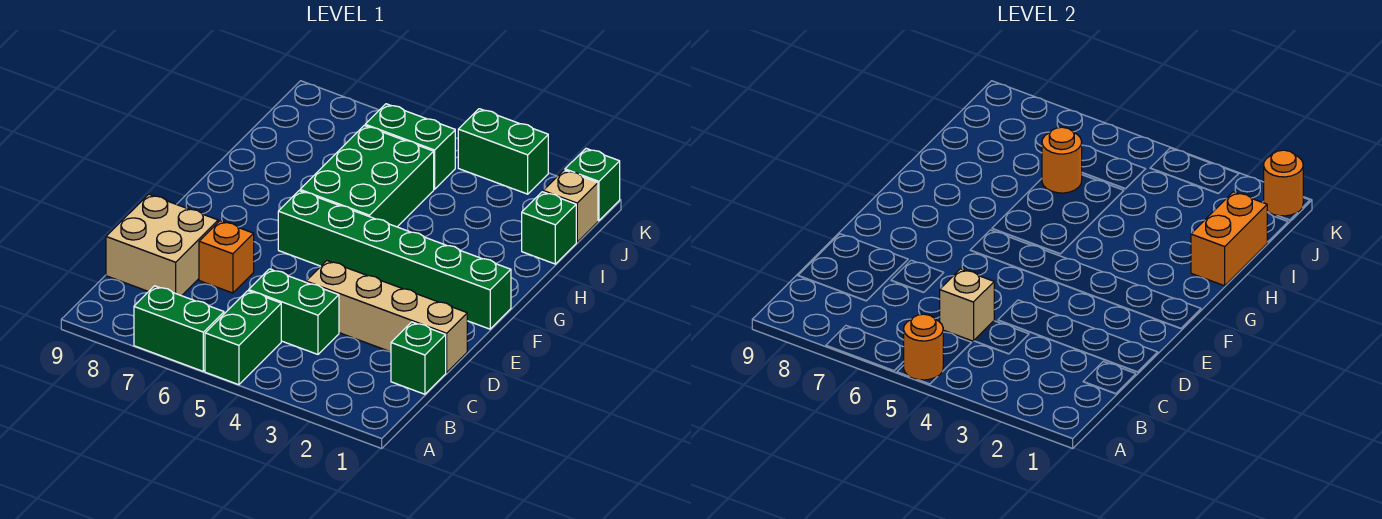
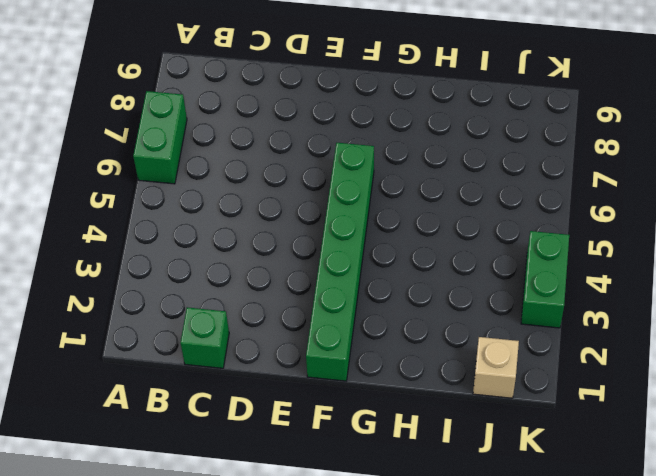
none -> green brick A5:B5 level 1
none -> green brick C4:C5 level 1
none -> tan brick C8:D9 level 1

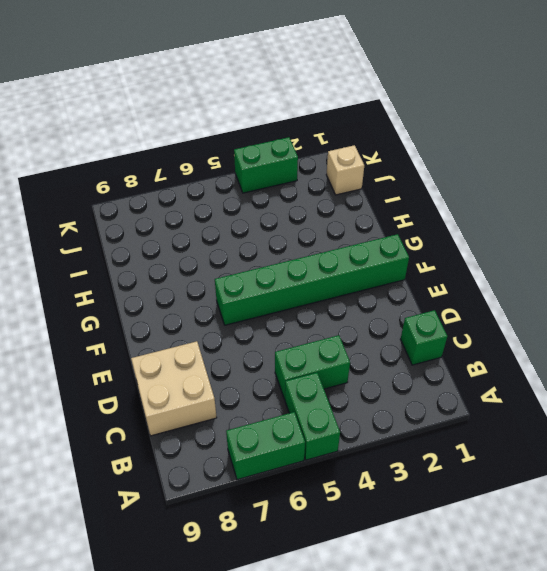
none -> tan brick D1:D4 level 1
none -> orange brick D7 level 1
none -> green brick G5:I6 level 1

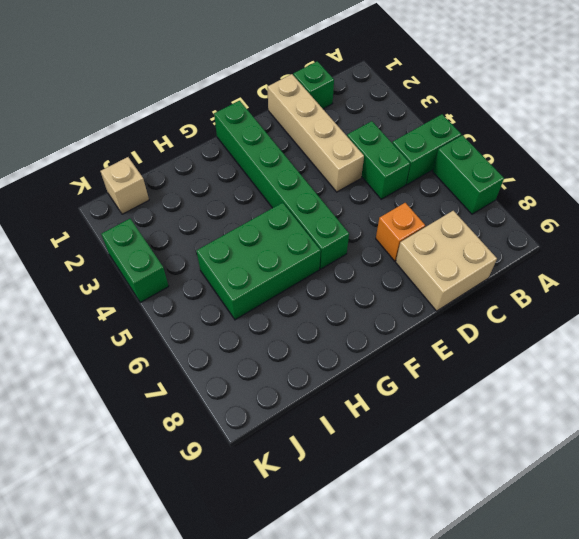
none -> green brick I1 level 1
none -> green brick J5:J6 level 1
none -> green brick K1 level 1

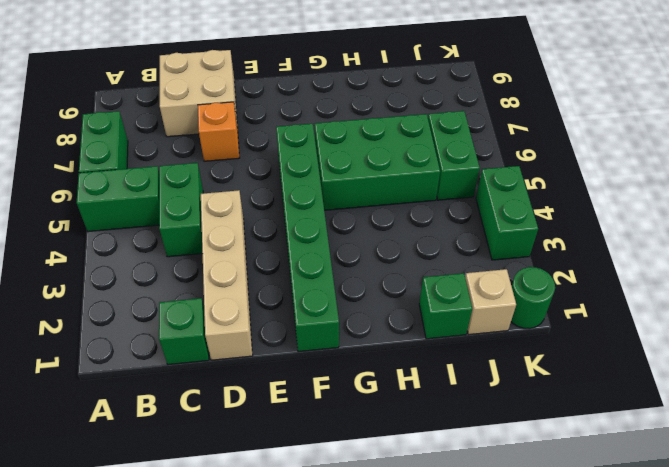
green round brick K1 level 1 -> green brick K1 level 1
none -> orange round brick A5 level 2
none -> tan brick C5 level 2
none -> orange brick H1:I1 level 2

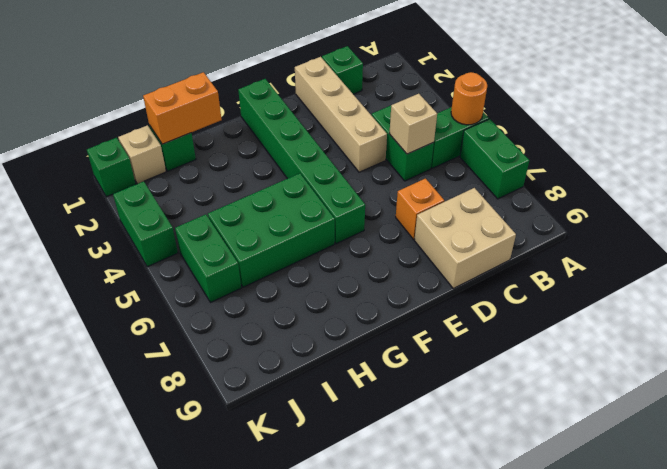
none -> orange round brick I6 level 2
none -> orange round brick K1 level 2

